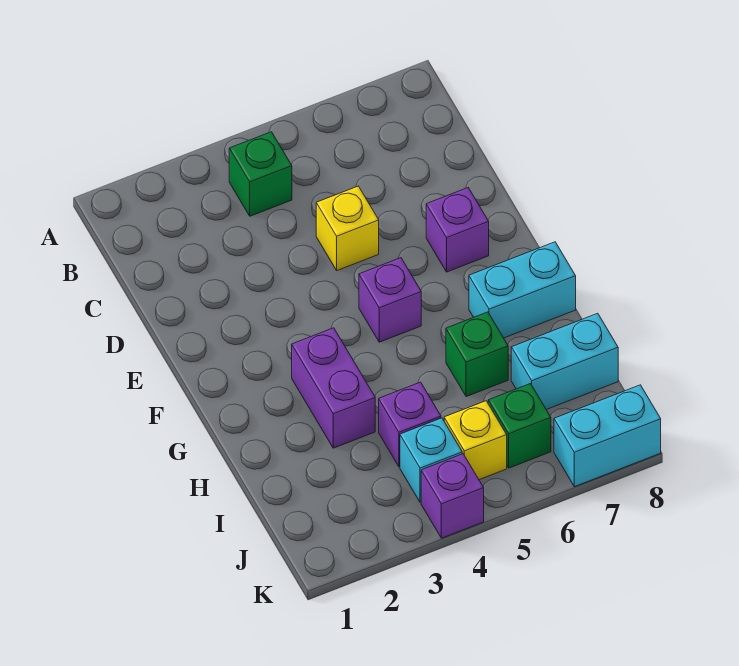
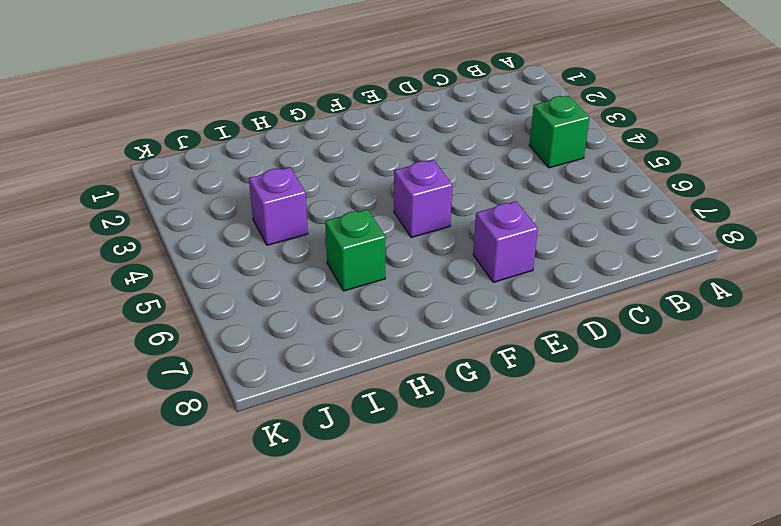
none -> yellow brick D5 level 1
none -> purple brick G3:H3 level 1
none -> cyan brick G7:G8 level 1

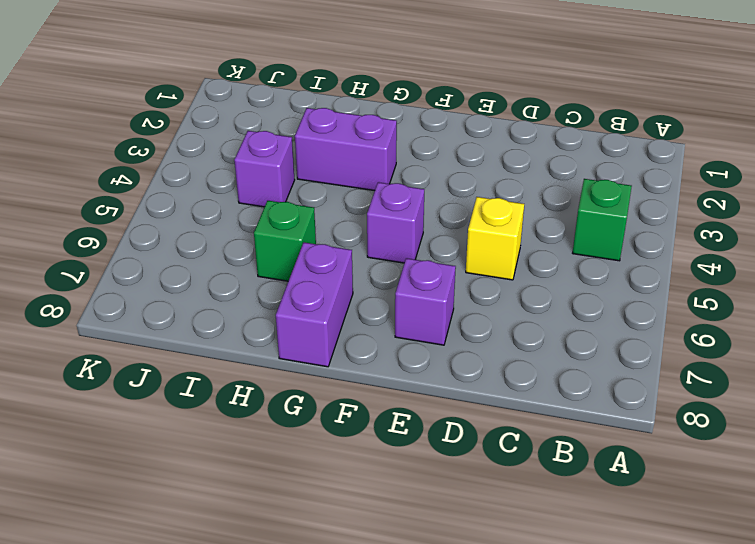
purple brick G7:G8 level 1 -> cyan brick G7:G8 level 1
none -> cyan brick I7:I8 level 1
none -> cyan brick J4 level 1
none -> yellow brick J5 level 1

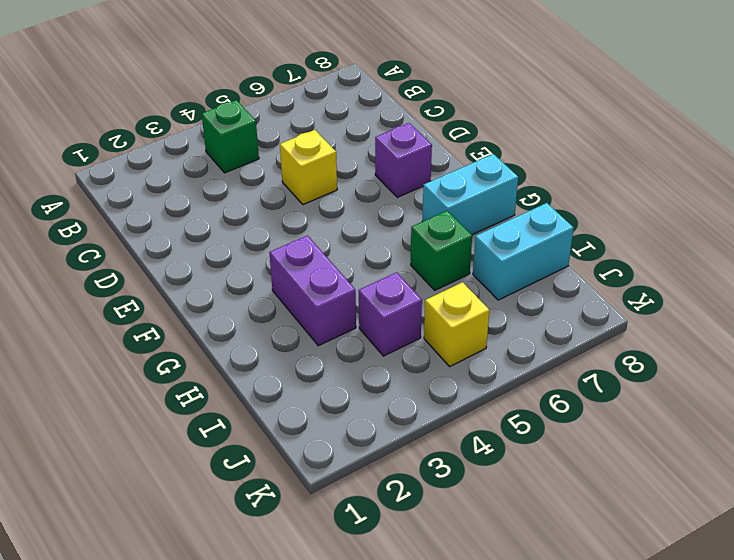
none -> purple brick F5 level 1
none -> cyan brick J4 level 1
none -> green brick J6 level 1

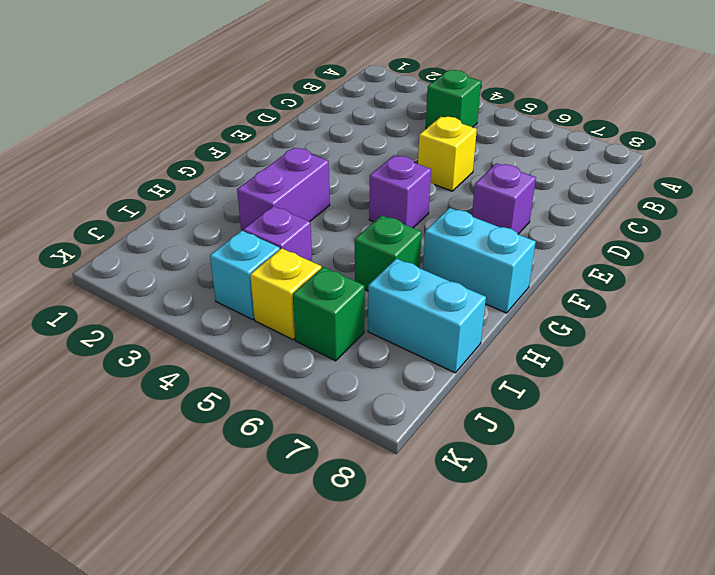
none -> purple brick K4 level 1
none -> cyan brick K7:K8 level 1

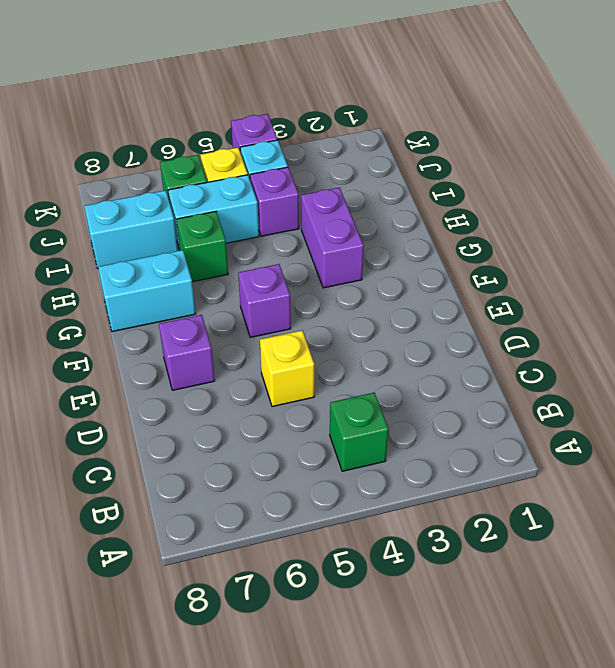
cyan brick I5:I6 level 1 -> cyan brick K7:K8 level 1

